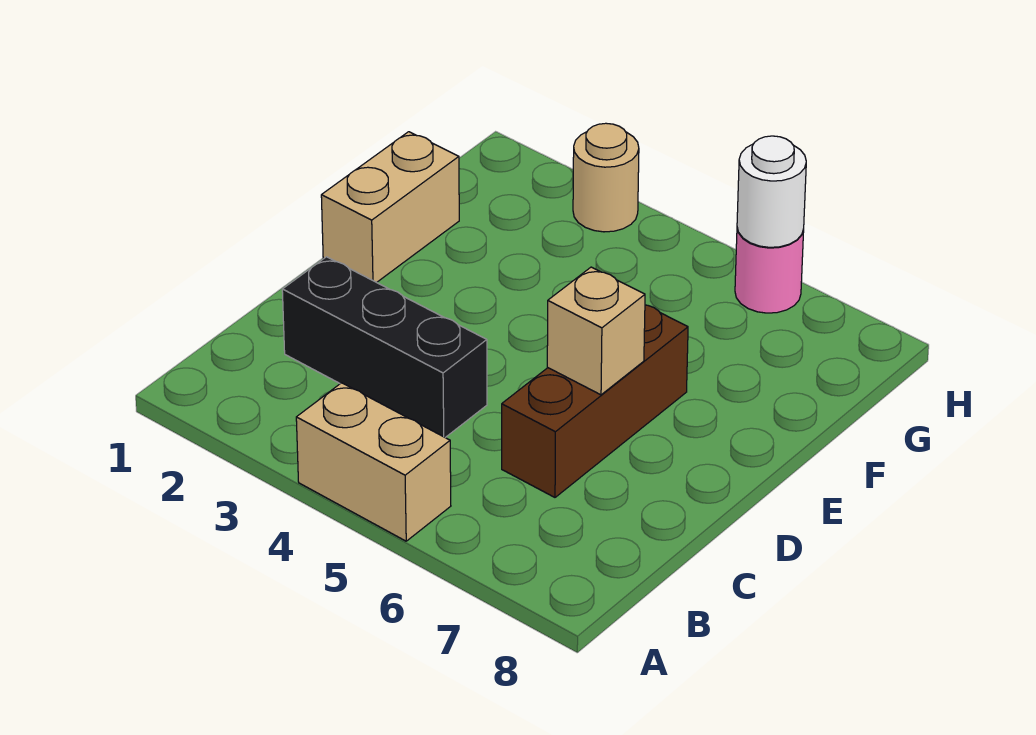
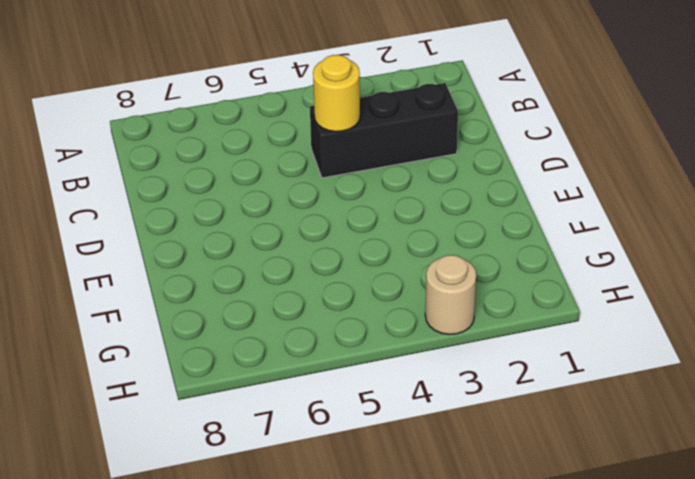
yellow round brick C4 level 2 -> none
none -> tan brick A4:A5 level 1
none -> brown brick C6:E6 level 1

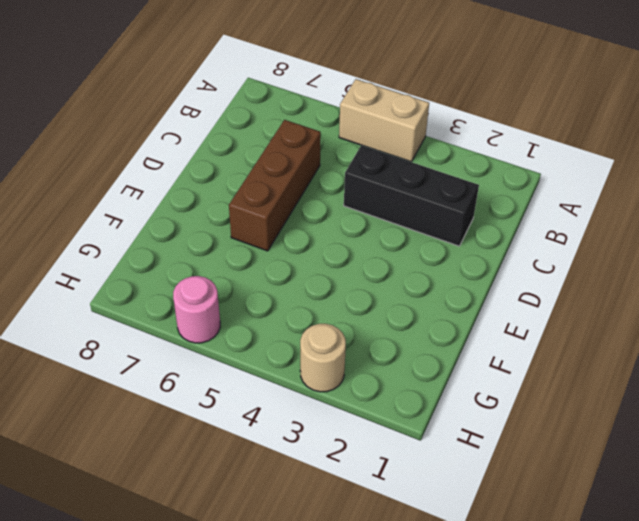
none -> tan brick E1:F1 level 1
none -> tan brick D6 level 2

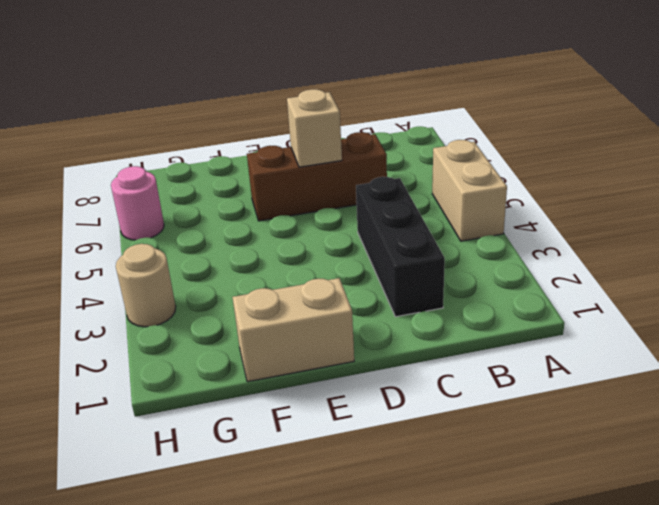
none -> white round brick H6 level 2

